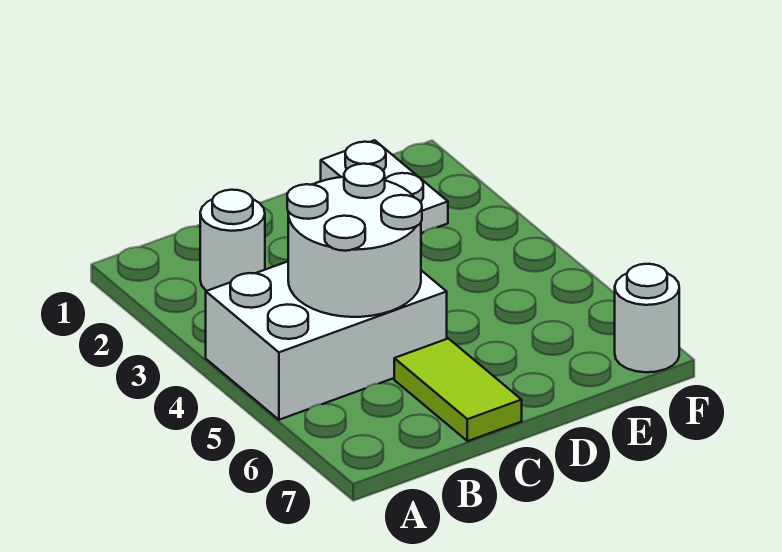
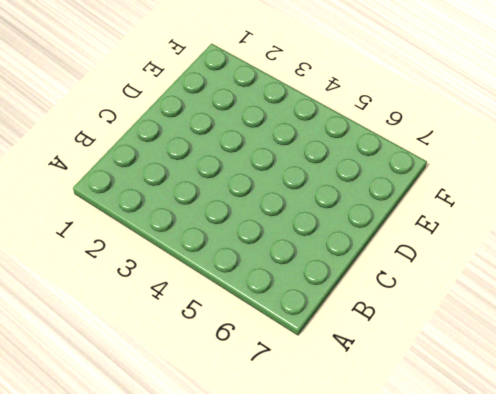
none -> white brick A4:C5 level 1
none -> white round brick B2 level 1

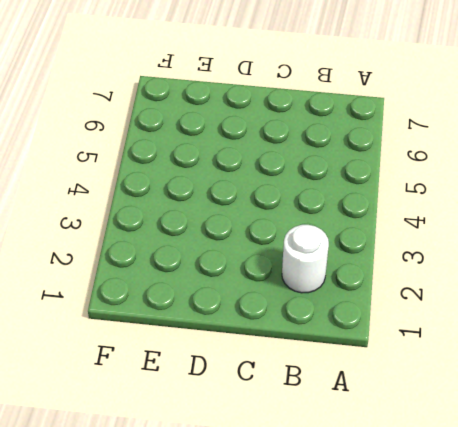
none -> white brick A4:C5 level 1
none -> lime tile C6:C7 level 1

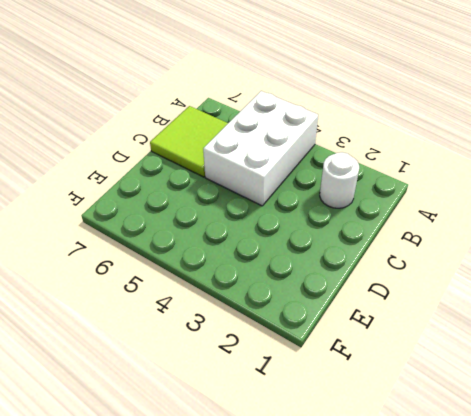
lime tile B6:C7 level 1 -> lime tile C6:C7 level 1
none -> white plate E1:E2 level 1
none -> white round brick F7 level 1

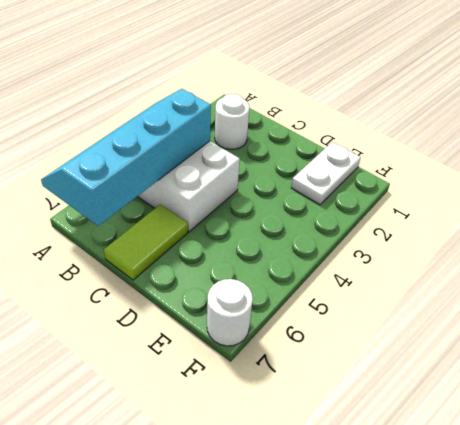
cyan slope A4:B7 level 2 top B -> white round brick B4:C5 level 2

